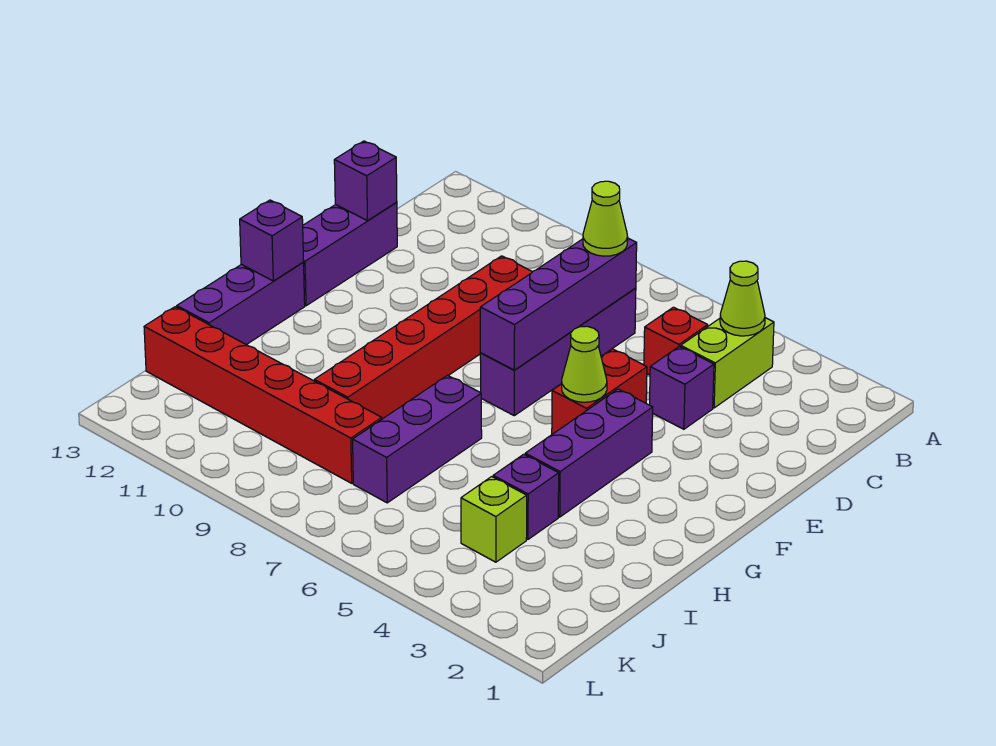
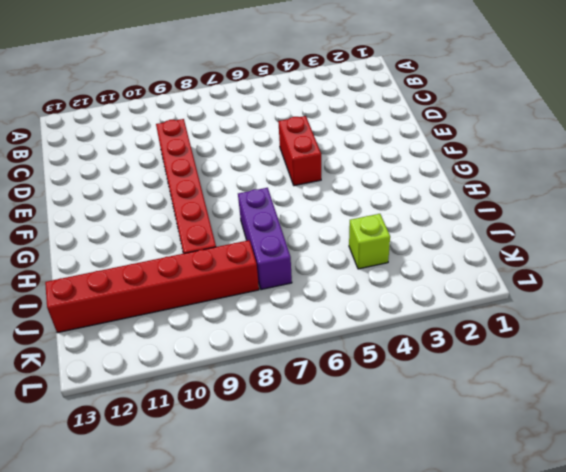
none -> lime brick B4:C4 level 1
none -> red brick C5 level 1
none -> purple brick C7:F7 level 1

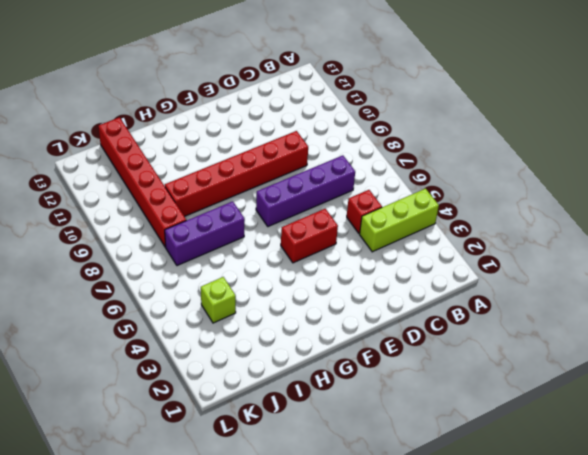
lime brick A4:C4 level 1 -> lime brick B4:C4 level 1
none -> purple brick D4 level 1
none -> purple brick D13:F13 level 1
none -> purple brick F4:H4 level 1

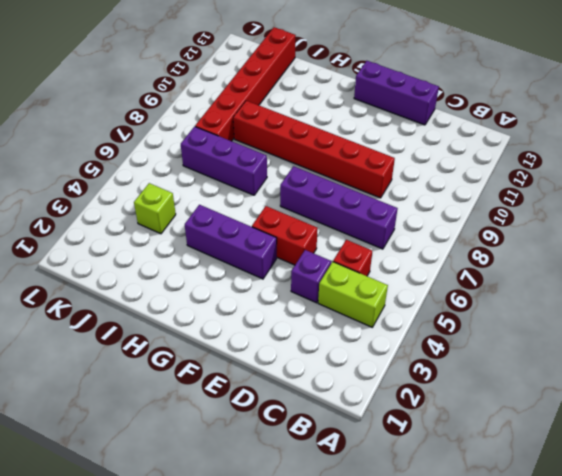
none -> purple brick G13:I13 level 1
none -> purple brick I4 level 1
none -> lime cone B4 level 2

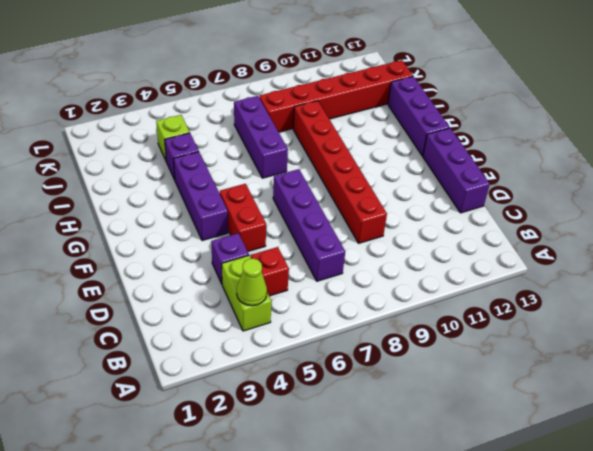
none -> purple brick C7:F7 level 2
none -> purple brick D13 level 2
none -> lime cone F5 level 2

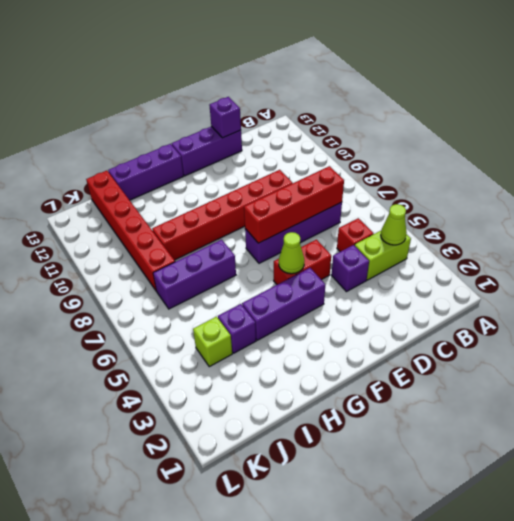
red brick C7:F7 level 2 -> purple brick C7:F7 level 2
none -> purple brick G13 level 2
none -> lime cone C7 level 3

